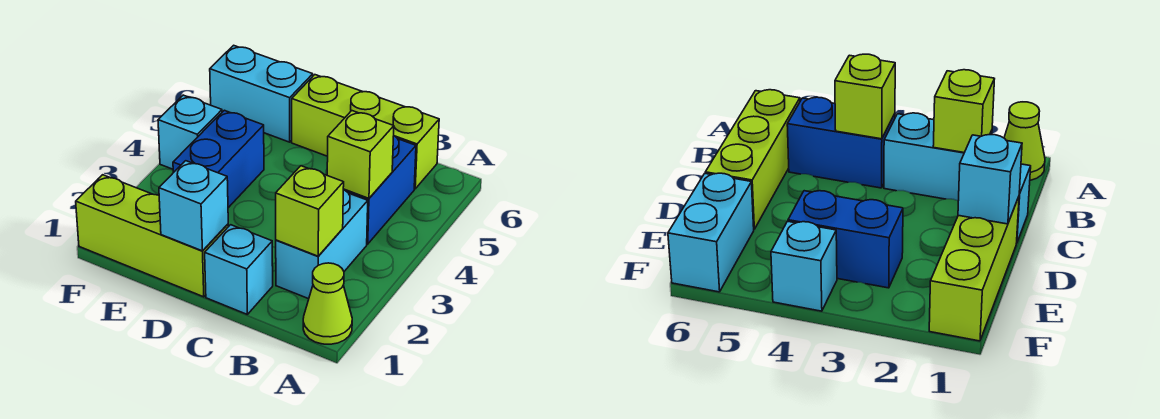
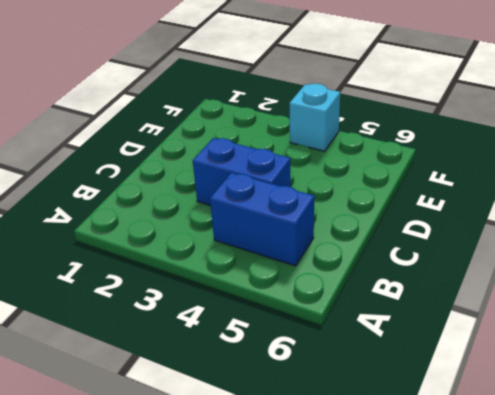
blue brick C3:C4 level 1 -> blue brick E3:E4 level 1
none -> lime cone A1 level 1
none -> cyan brick B2:B3 level 1
none -> lime brick B6:D6 level 1

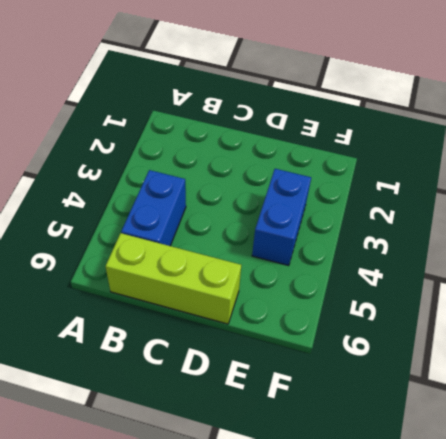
none -> lime cone A1 level 1
none -> cyan brick B2:B3 level 1
none -> cyan brick C1 level 1

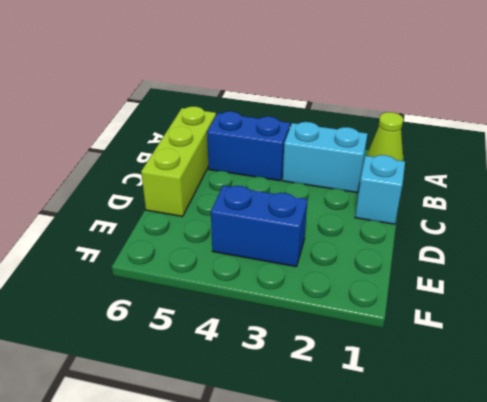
none -> lime brick D1:F1 level 1
none -> cyan brick E6:F6 level 1
none -> cyan brick F4 level 1

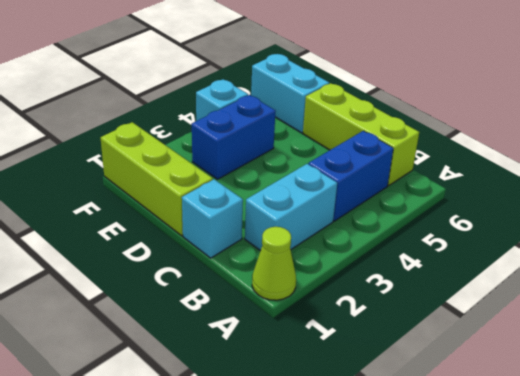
none -> lime brick B2 level 2
none -> lime brick B4 level 2
none -> cyan brick D1 level 2

